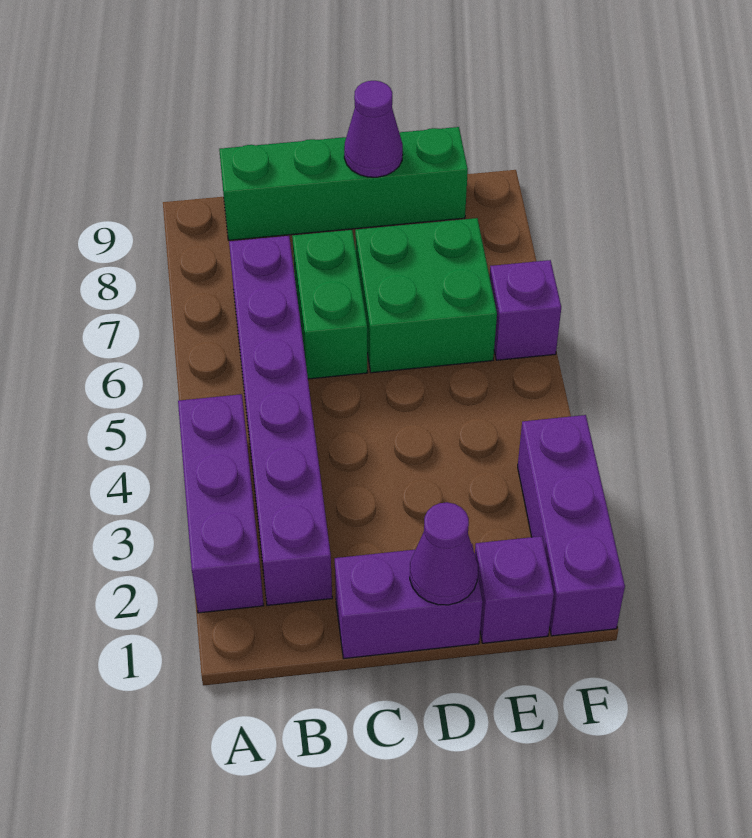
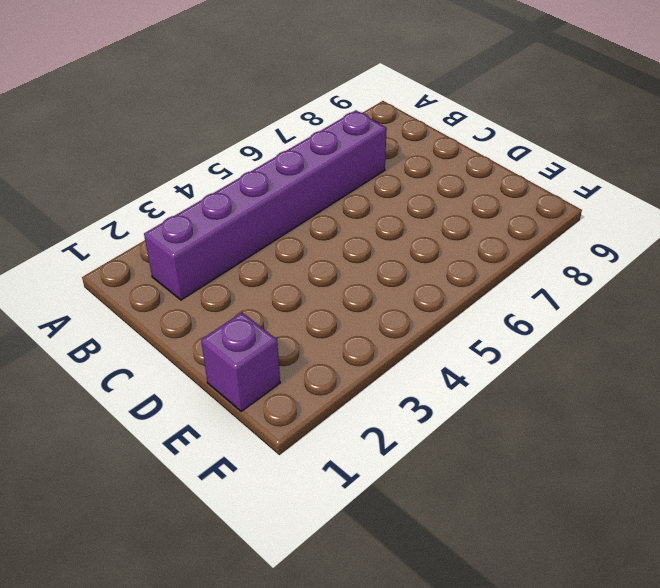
none -> purple brick A2:A4 level 1
none -> green brick B9:E9 level 1

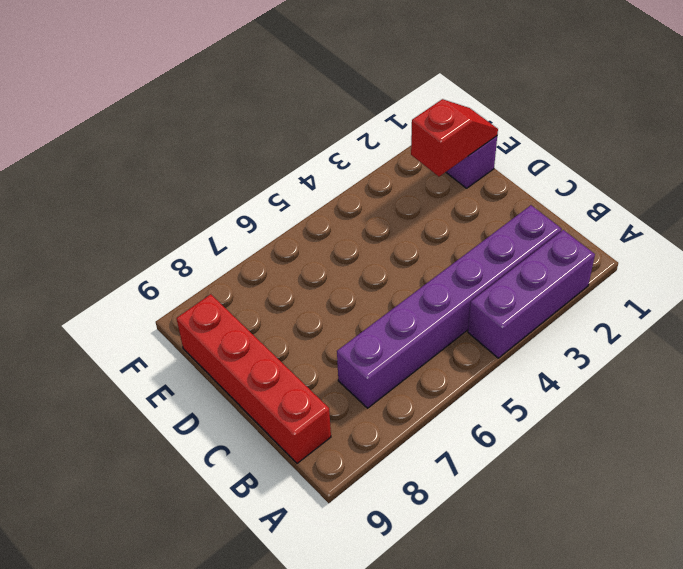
red brick B9:E9 level 1 -> green brick B9:E9 level 1
red slope E1:E2 level 2 top 2 -> none
none -> purple brick C1:D1 level 1
none -> green brick C6:C7 level 1

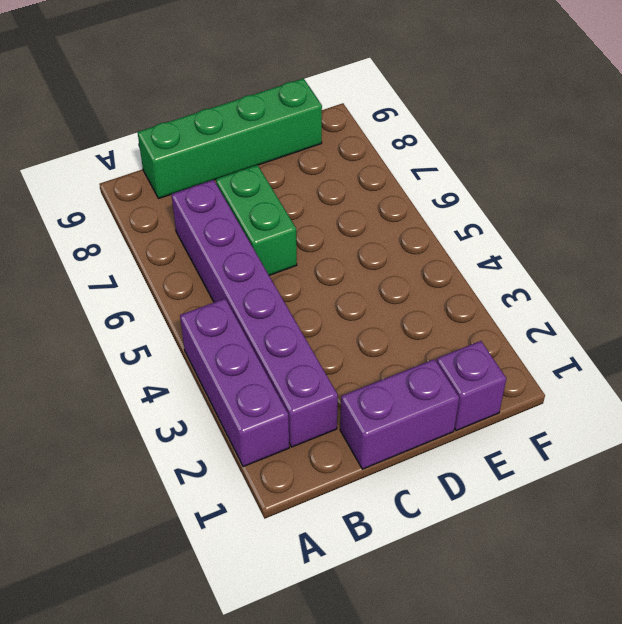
none -> green brick D6:E7 level 1
none -> purple brick F1:F3 level 1

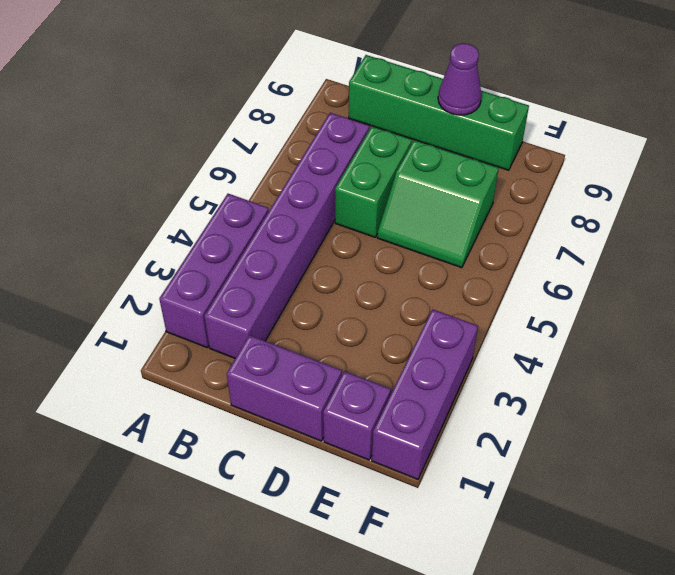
green slope D6:E7 level 1 top 7 -> green brick D6:E7 level 1
none -> purple brick F6 level 1
none -> purple cone D1 level 2

